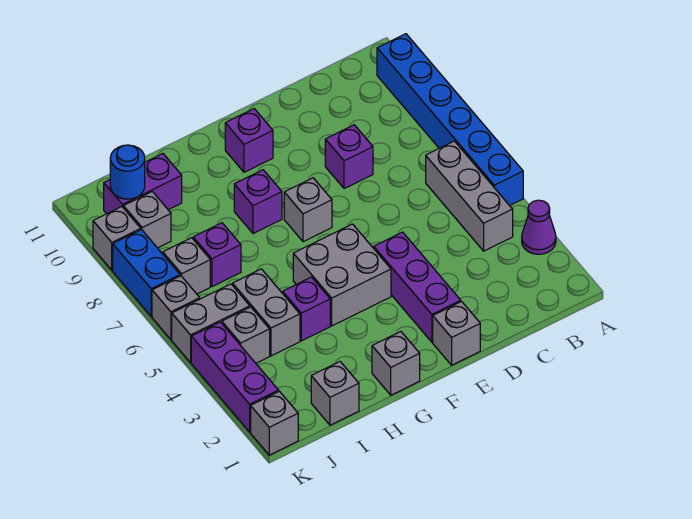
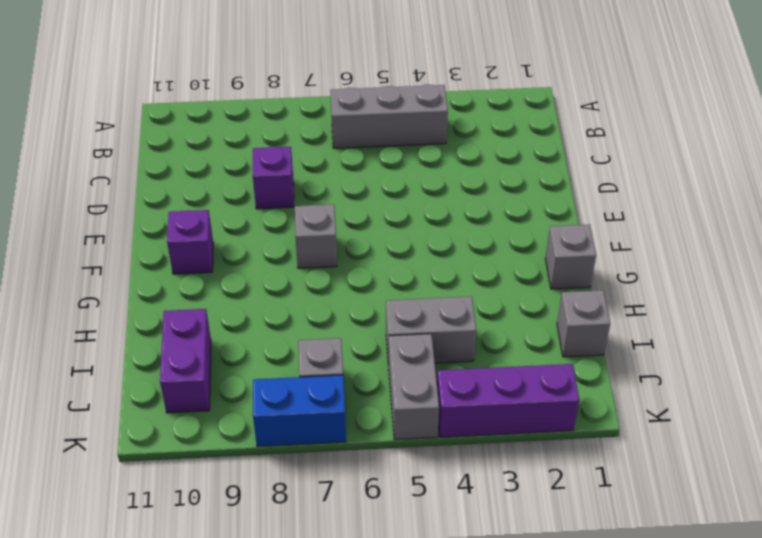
none -> purple cone A3 level 1
none -> blue brick A5:A10 level 1
none -> grey brick E1 level 1

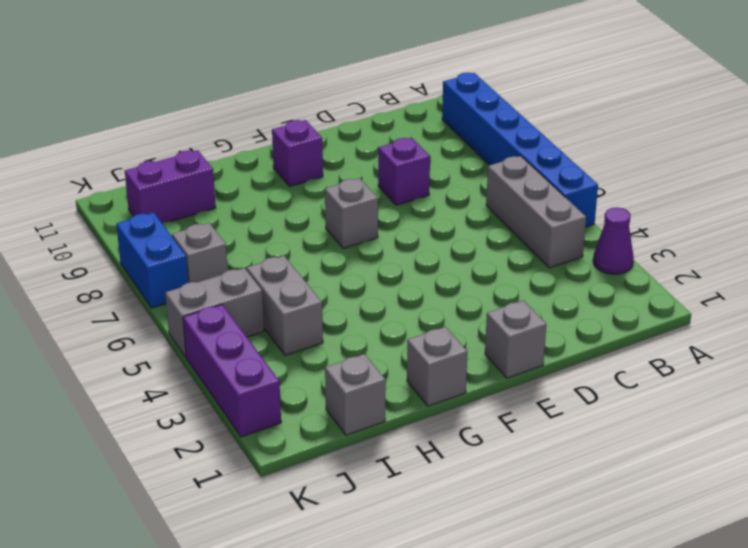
none -> purple brick E2:E4 level 1
none -> grey brick F4:G5 level 1
none -> purple brick G8 level 1

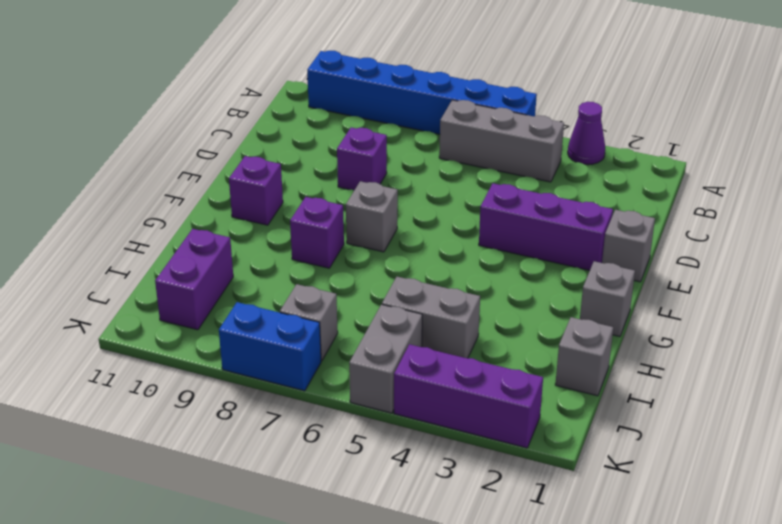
none -> grey brick F4:G5 level 1
none -> purple brick H4 level 1
none -> purple brick I7 level 1

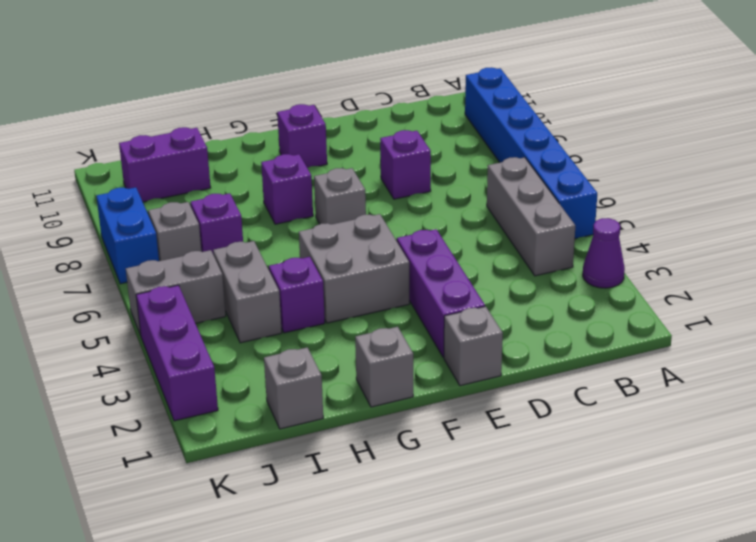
none -> grey brick J4 level 1
none -> grey brick J9 level 1
none -> grey brick K1 level 1

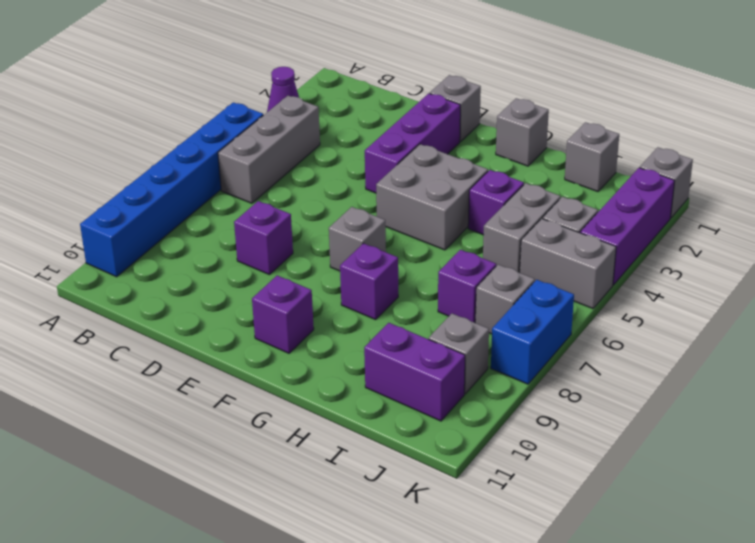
none -> grey brick K6 level 1
none -> grey brick K9 level 1
none -> blue round brick J10 level 2

